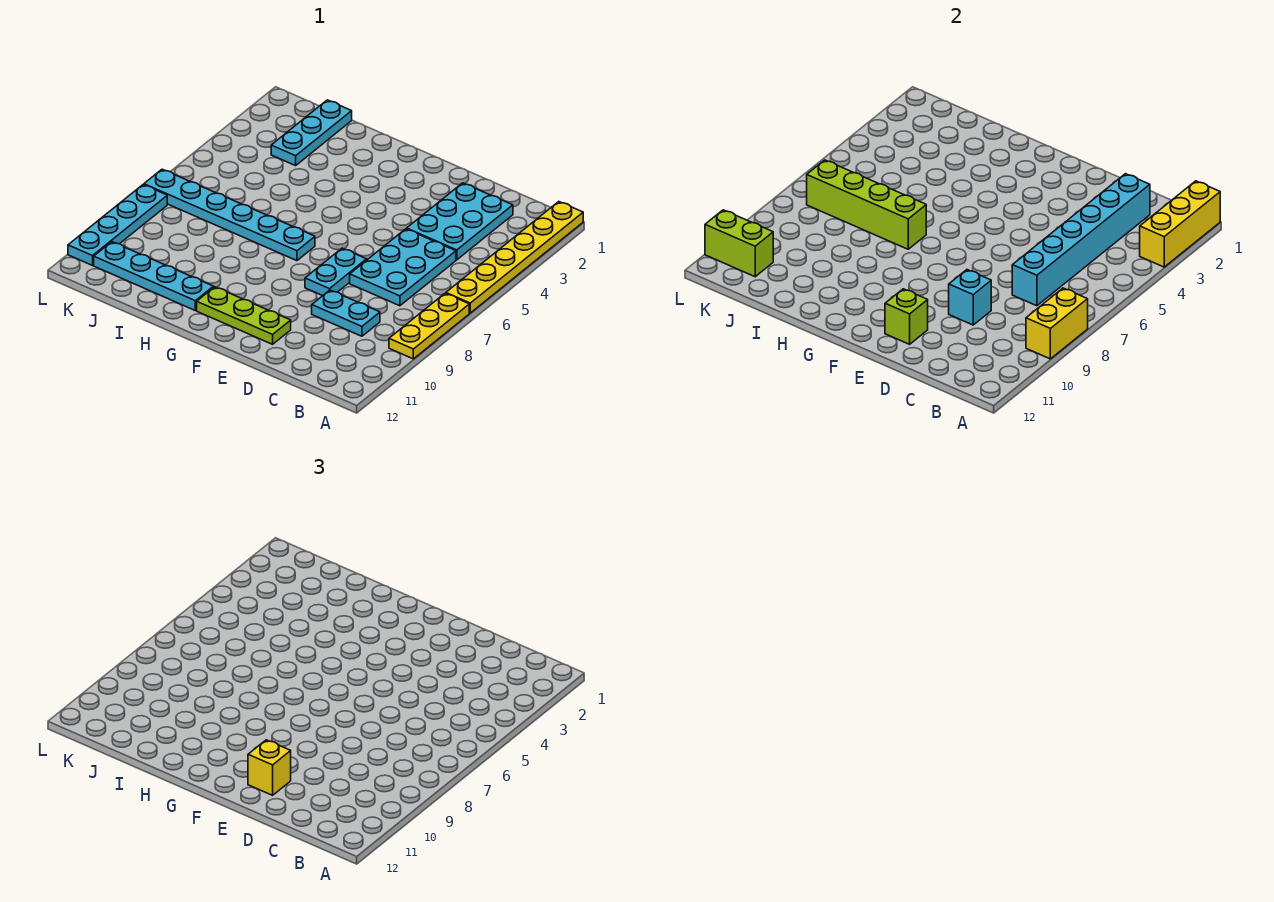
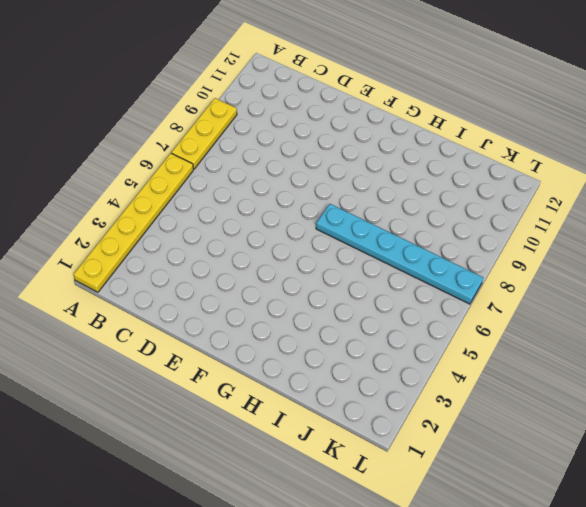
none -> cyan plate C2:D4 level 1
none -> cyan plate C5:D7 level 1
none -> cyan plate C9:D9 level 1

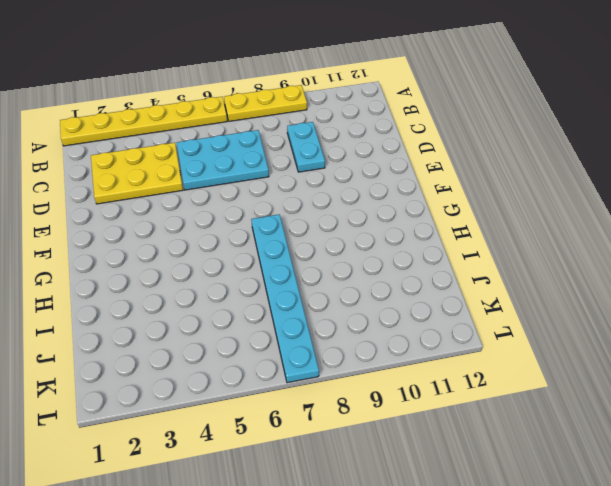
yellow plate C2:D4 level 1 -> cyan plate C2:D4 level 1
none -> cyan plate E7:E8 level 1
none -> lime plate E11:G11 level 1
none -> cyan plate H11:K11 level 1

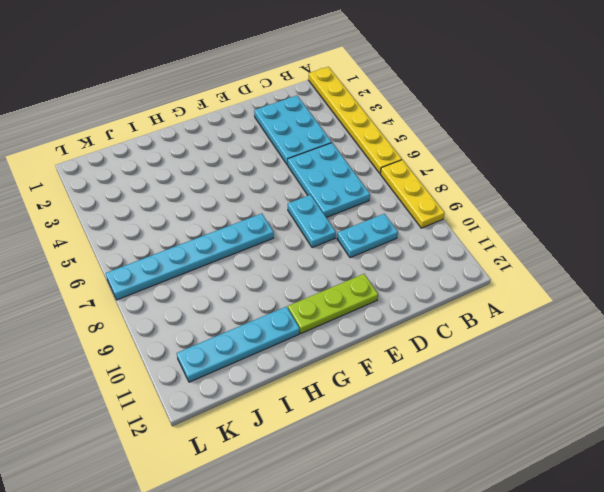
none -> cyan plate J1:J3 level 1
none -> cyan plate L8:L11 level 1
none -> yellow brick A1:A3 level 2

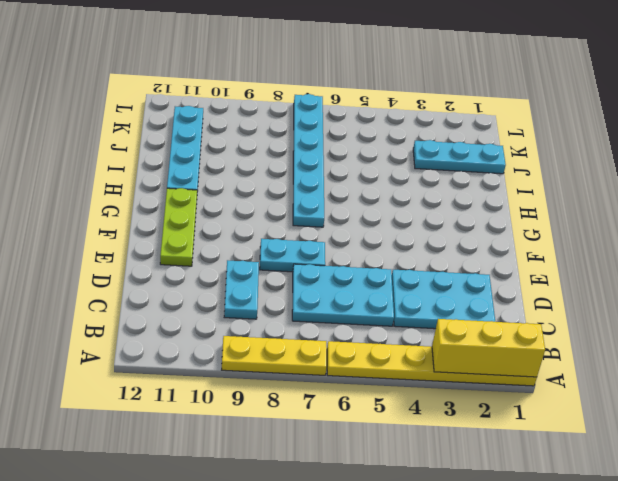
none -> cyan plate L8:L11 level 1
none -> yellow brick A8:A9 level 2
none -> cyan brick C2:C7 level 2

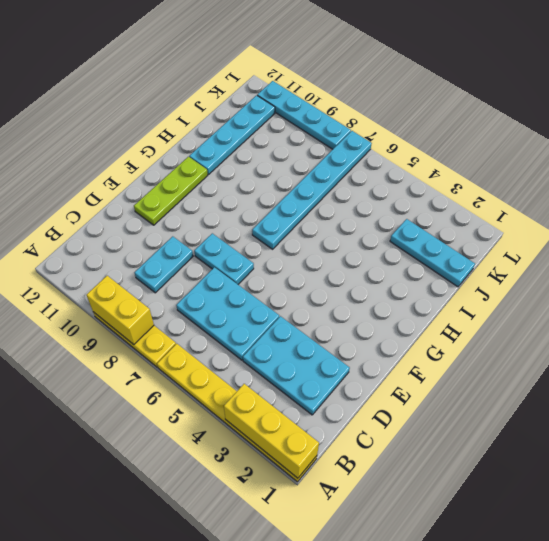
none -> cyan brick C2:C7 level 2
none -> cyan brick D9 level 2
none -> lime brick E11 level 2

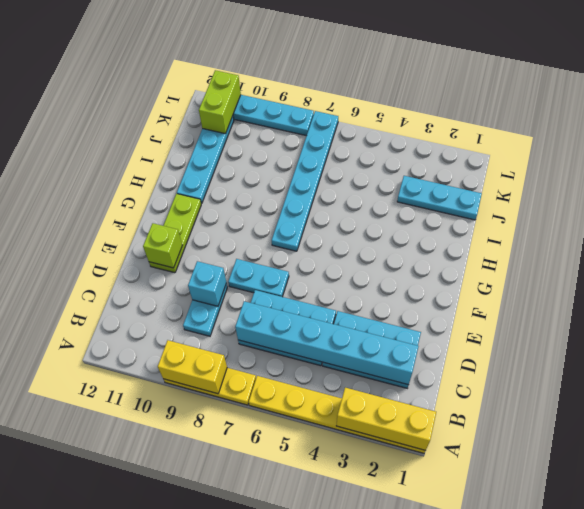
none -> lime brick H7:K7 level 2
none -> yellow brick E11 level 3

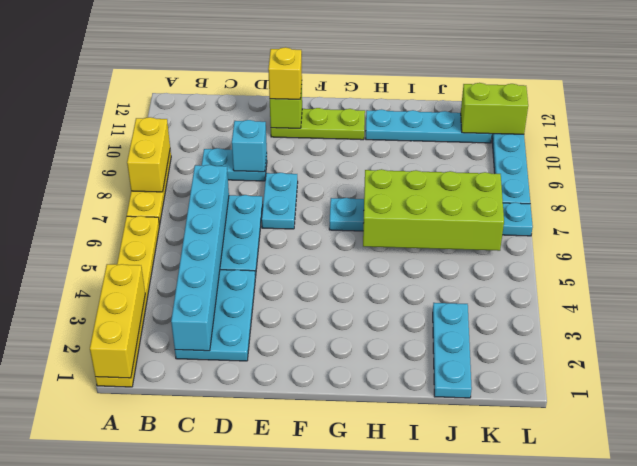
lime brick H6:K7 level 2 -> lime brick H7:K7 level 2

